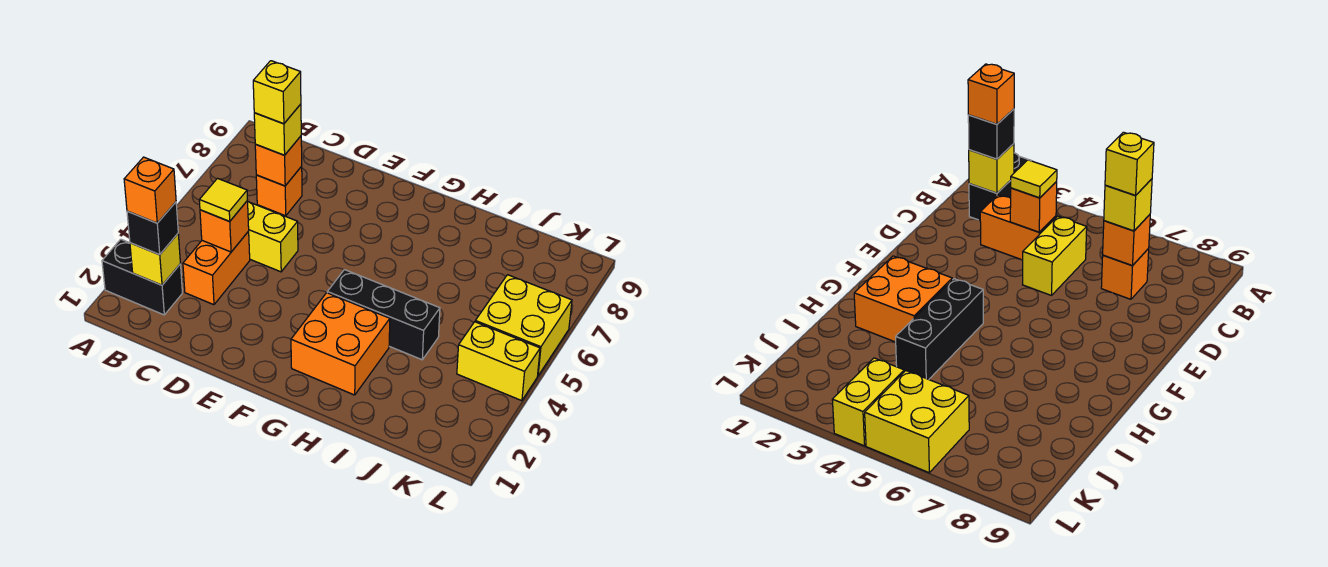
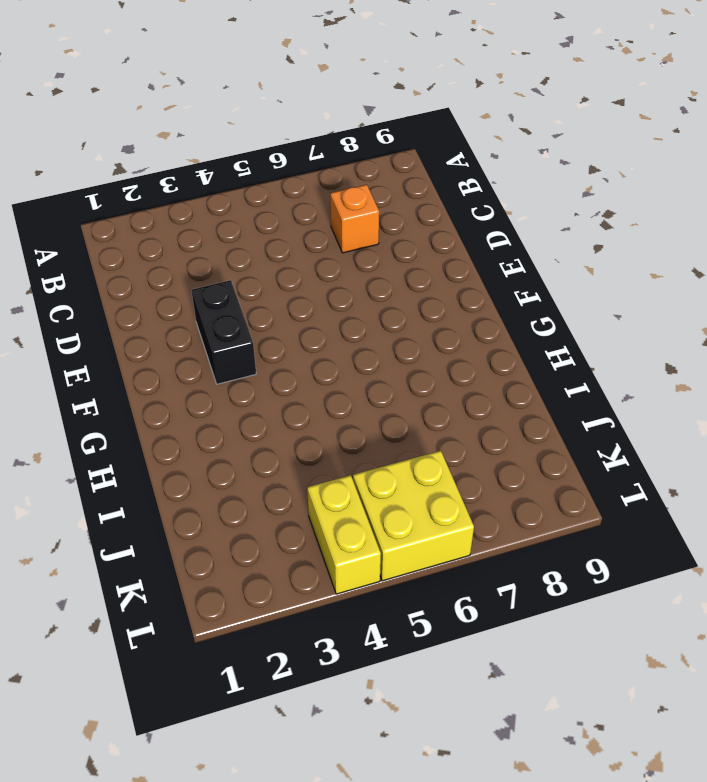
black brick E3:F3 level 1 -> black brick A2:B2 level 1
none -> orange brick C3:C4 level 1
none -> yellow brick C5:D5 level 1
none -> orange brick G2:H3 level 1

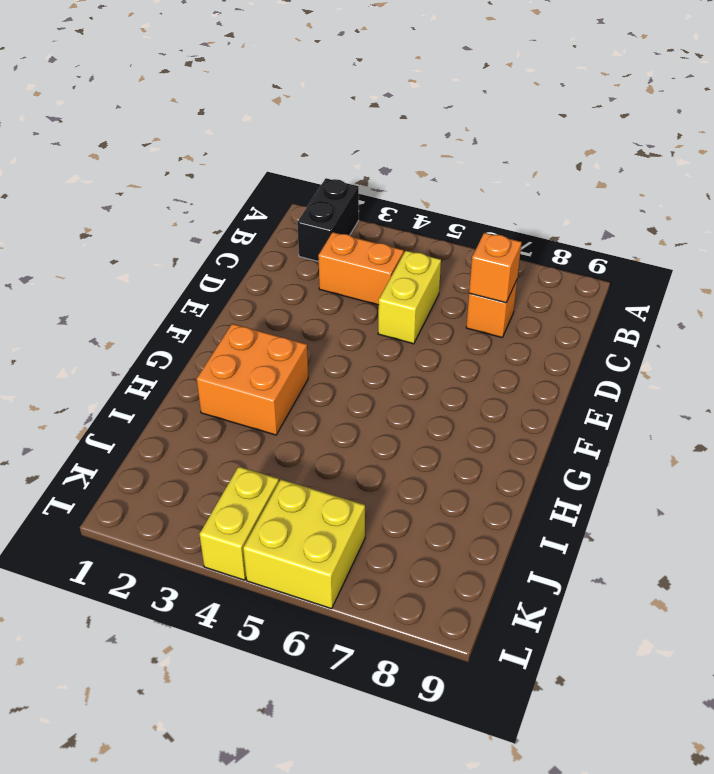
none -> black brick G4:I4 level 1
none -> yellow brick B2 level 2
none -> orange brick C4 level 2

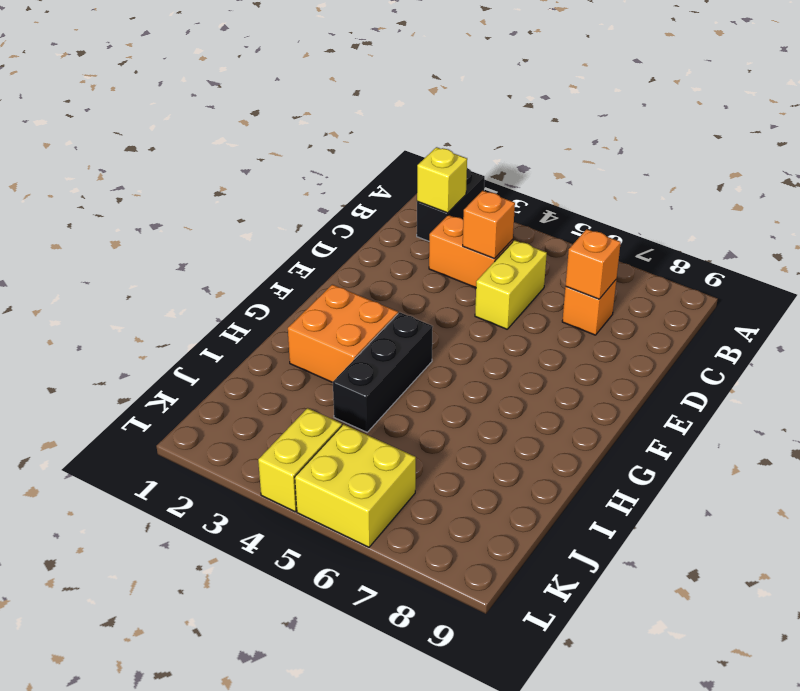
none -> black brick B2 level 3
none -> yellow tile C4 level 3
none -> yellow brick C7 level 3

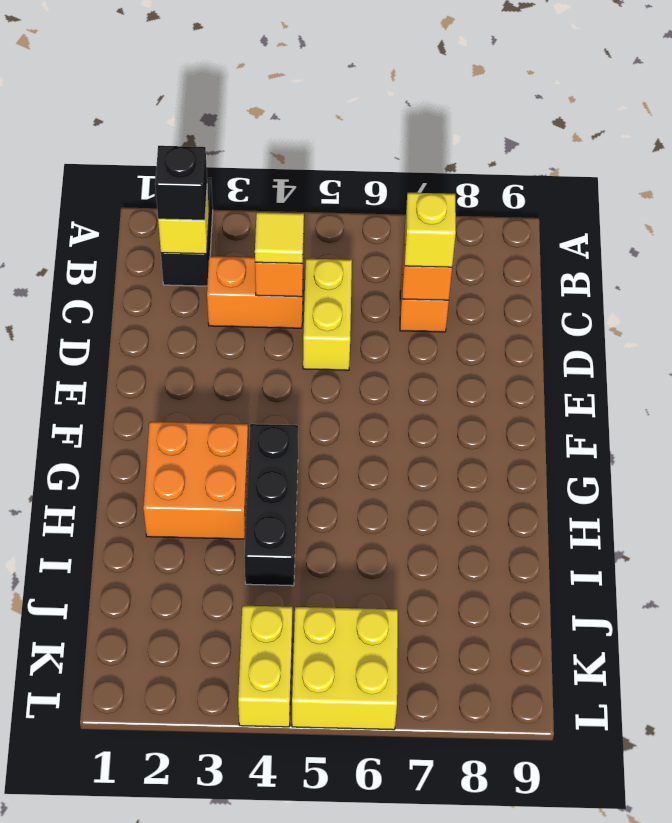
none -> orange brick B2 level 4
none -> yellow brick C7 level 4

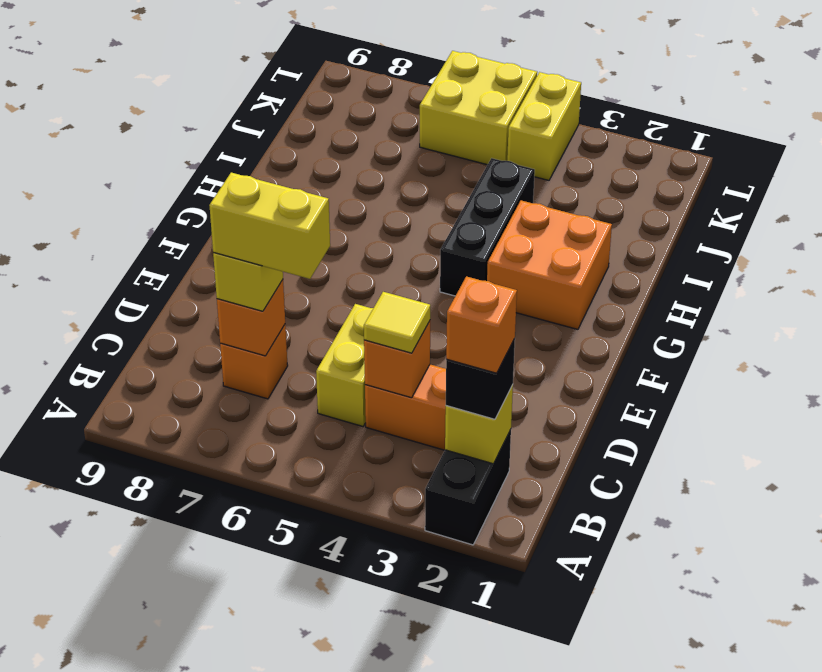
yellow brick C6:C7 level 4 -> yellow brick C7 level 4

